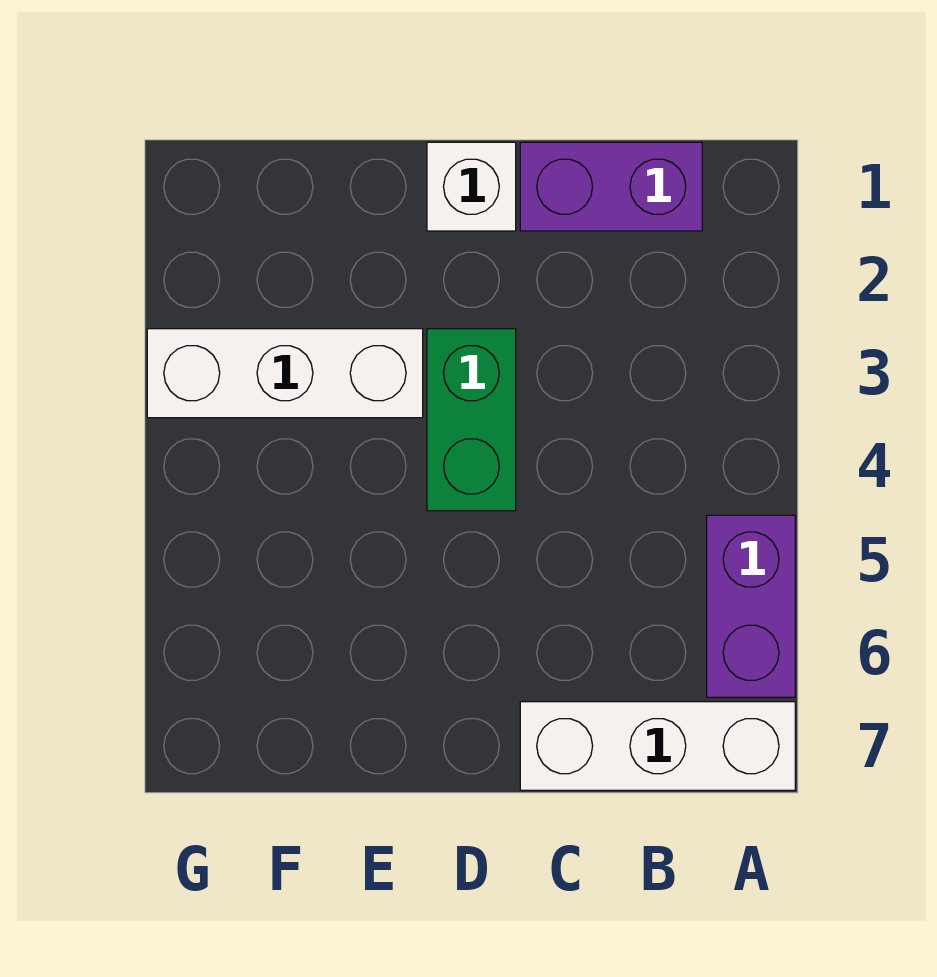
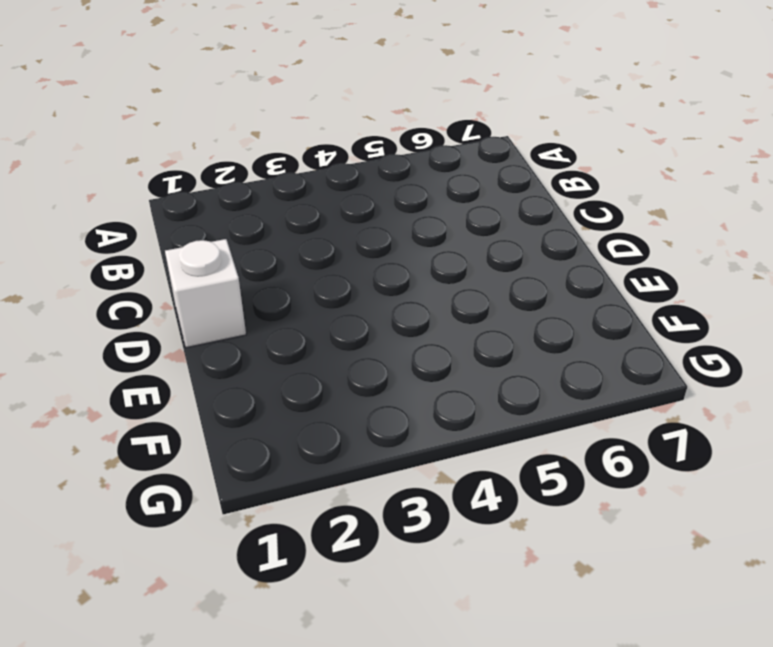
none -> purple brick A5:A6 level 1
none -> white brick A7:C7 level 1

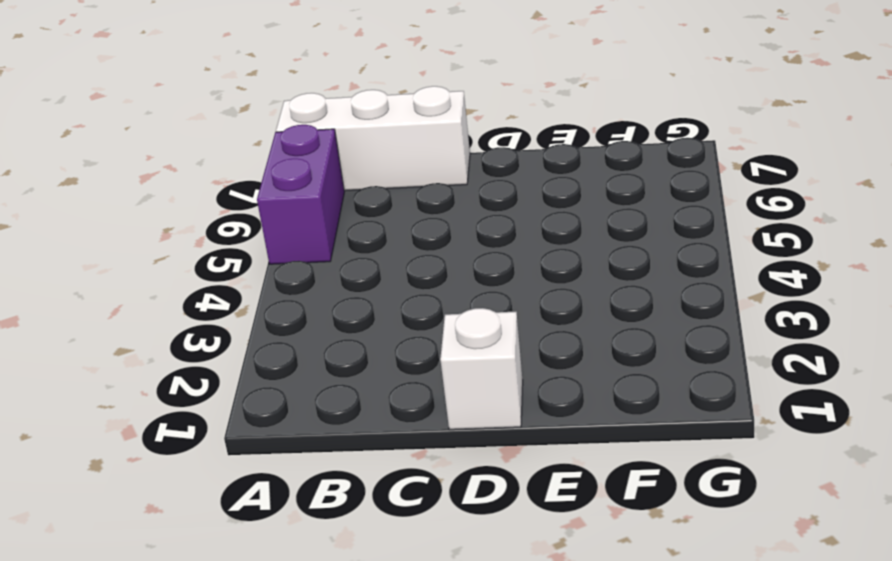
none -> purple brick B1:C1 level 1
none -> green brick D3:D4 level 1

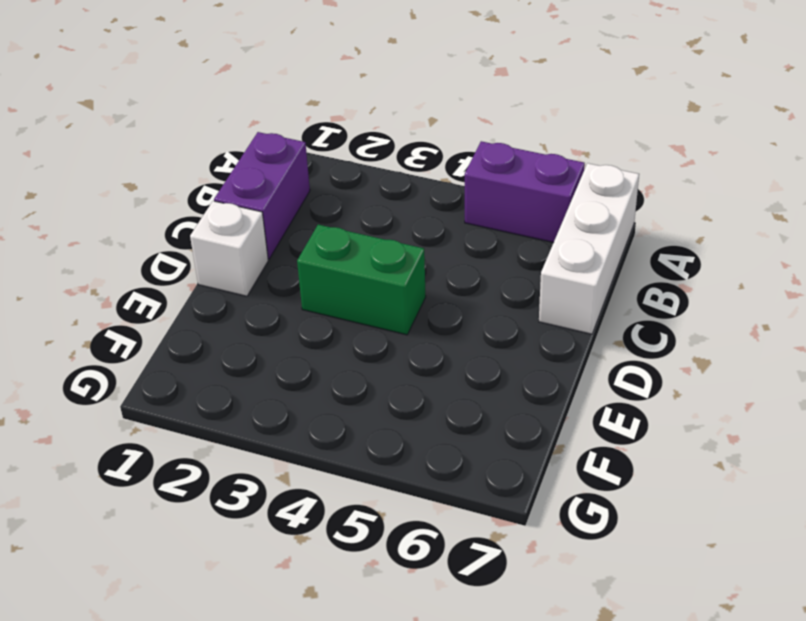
none -> white brick E3:G3 level 1

